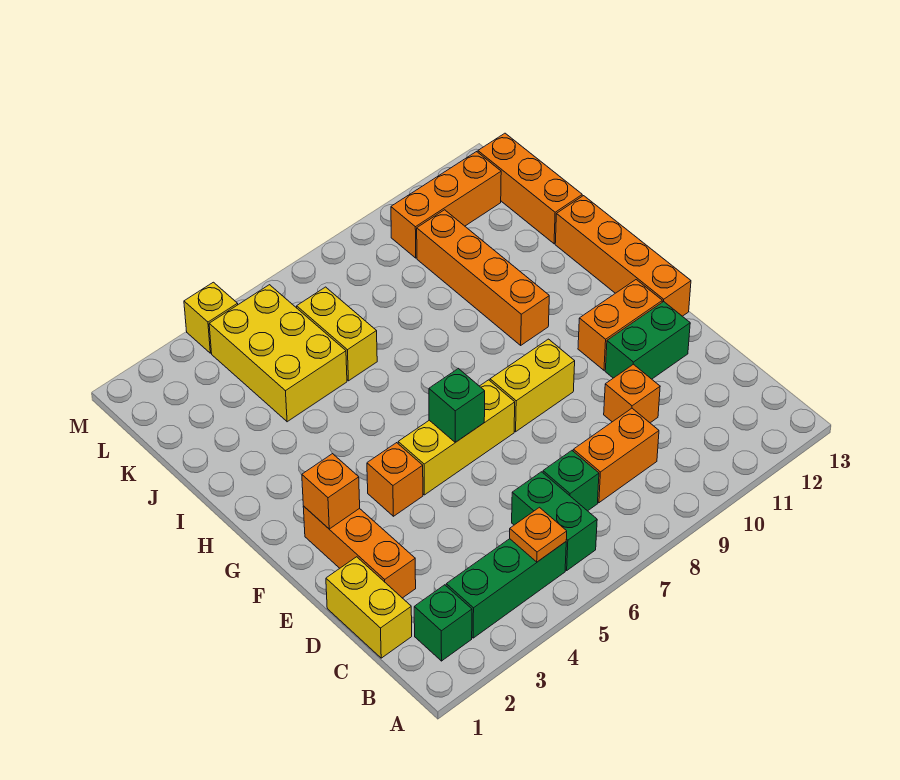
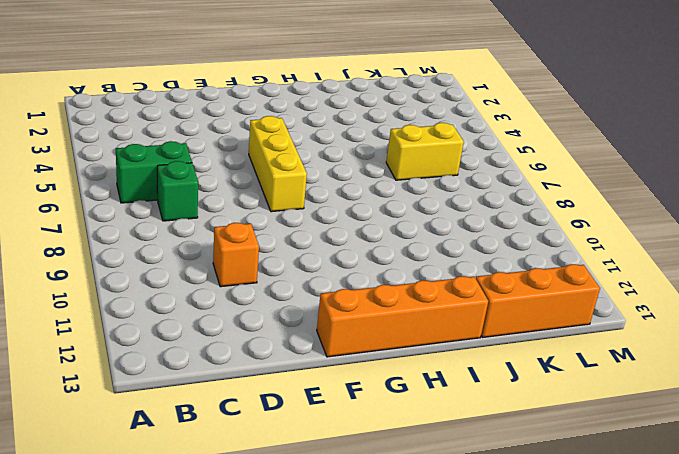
none -> green brick B2 level 1
none -> green brick B3:B5 level 1
none -> yellow brick C1:D1 level 1

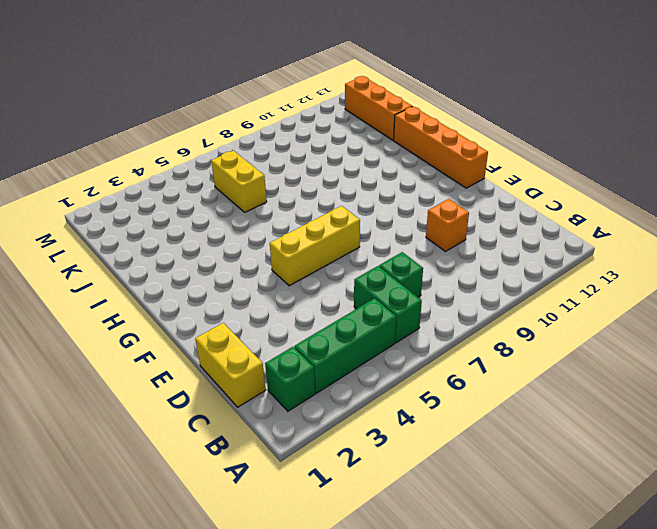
none -> orange brick C8:C9 level 1
none -> orange brick D2:F2 level 1
none -> green brick E11:E12 level 1

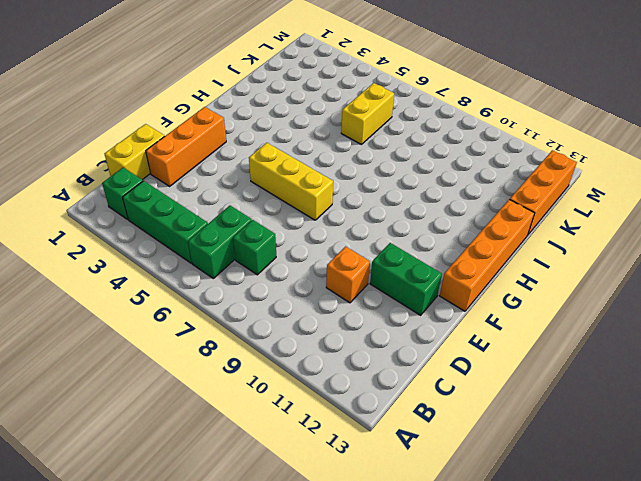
none -> orange brick C8:C9 level 1
none -> orange brick F4 level 1
none -> yellow brick F8:F9 level 1

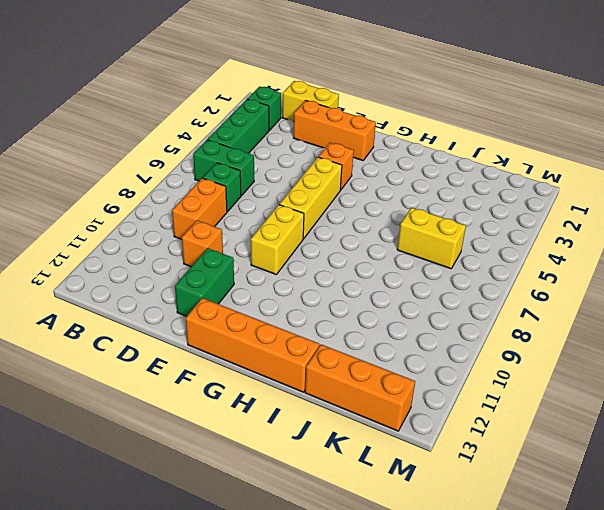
none -> orange brick F11:F12 level 1
none -> orange brick H10:K10 level 1
none -> yellow brick J4:L5 level 1

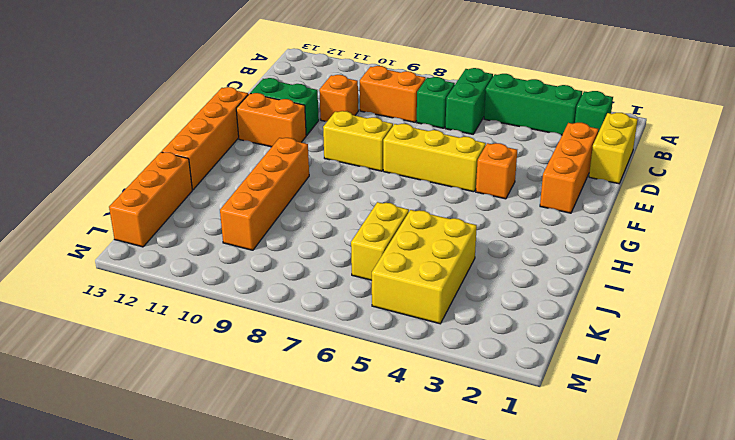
none -> orange brick L10:L12 level 1
none -> yellow brick M4 level 1
none -> orange plate B5 level 2

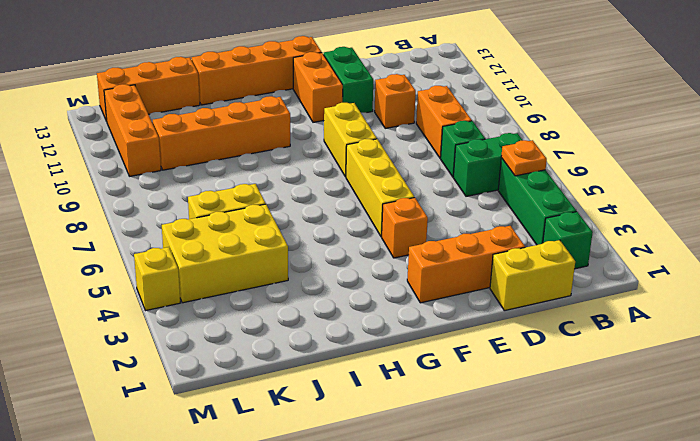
none -> orange brick F2 level 2
none -> green brick F6 level 2

